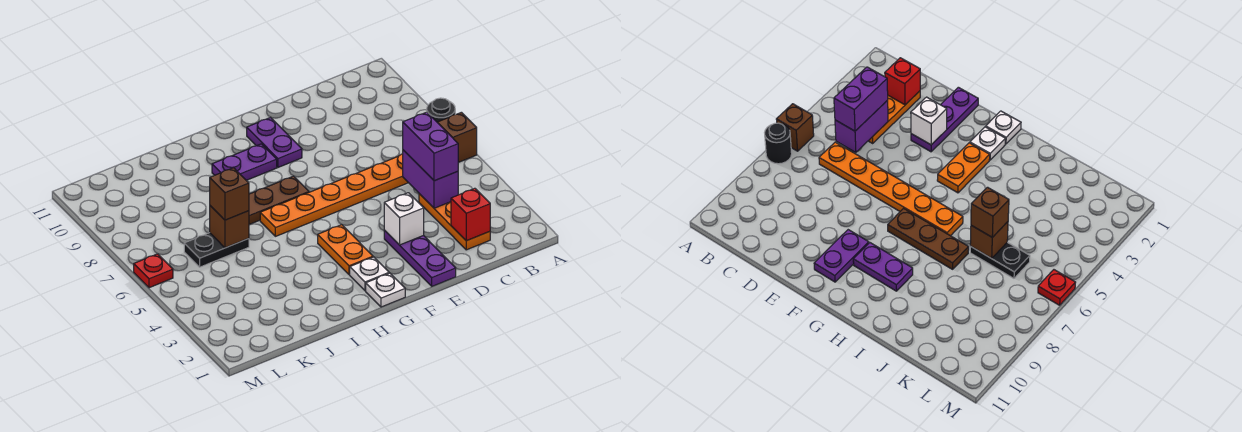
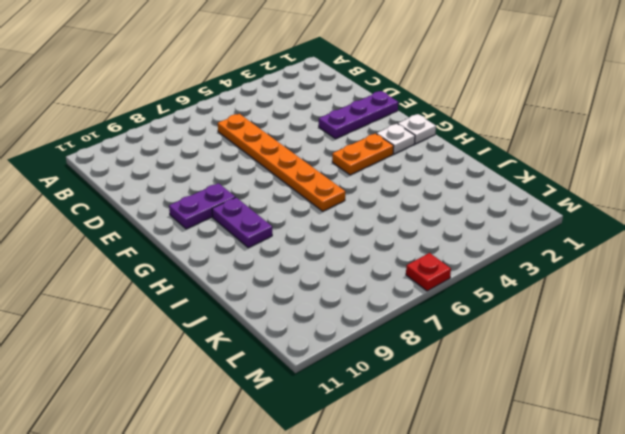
none -> brown brick A6 level 1
none -> black round brick A7 level 1
none -> orange plate C2:C4 level 1

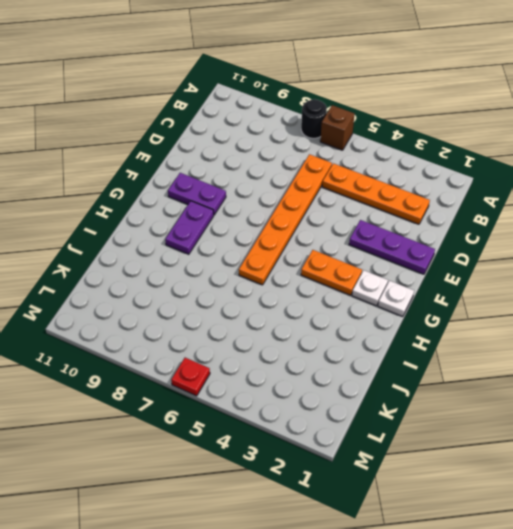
orange plate C2:C5 level 1 -> orange plate C2:C4 level 1
none -> brown plate G7:I7 level 1
none -> black plate J6:K6 level 1
none -> red brick C2 level 2

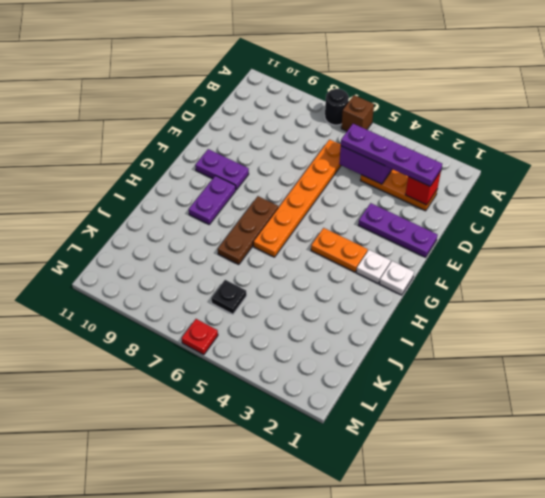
purple plate C2:C5 level 3 -> purple brick C4:C5 level 3
black plate K6 level 1 -> black plate J6:K6 level 1
none -> white brick E3 level 2
none -> brown brick J6 level 2
none -> brown brick J6 level 3

